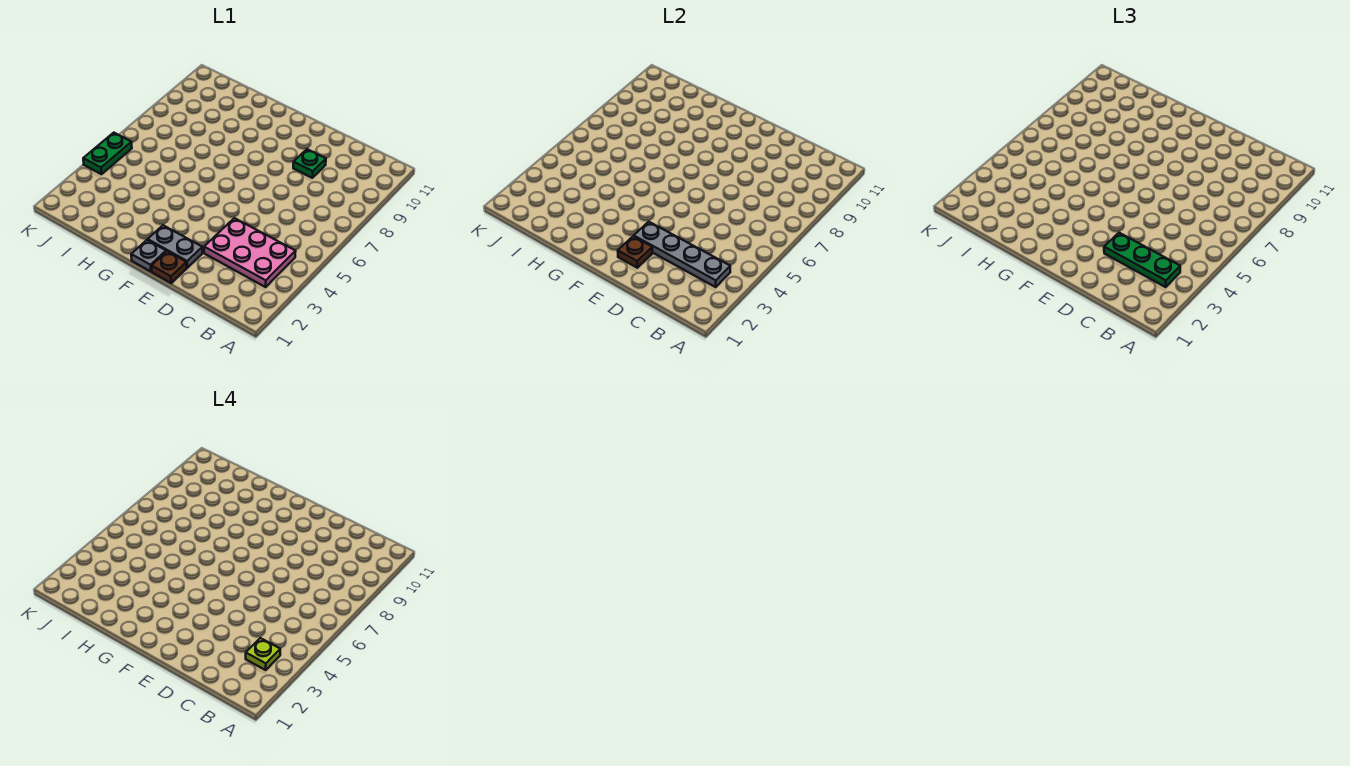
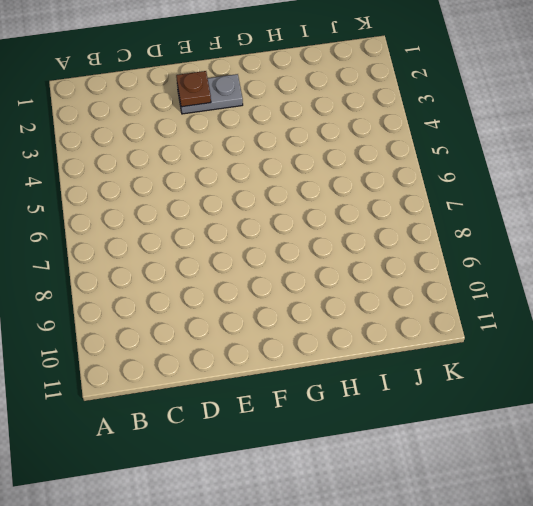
none -> pink plate B3:D4 level 1
none -> green plate D9 level 1

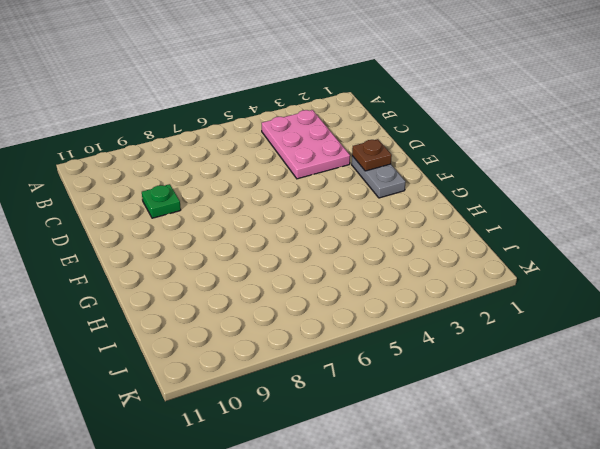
none -> brown plate E1 level 1
none -> grey plate F1 level 1

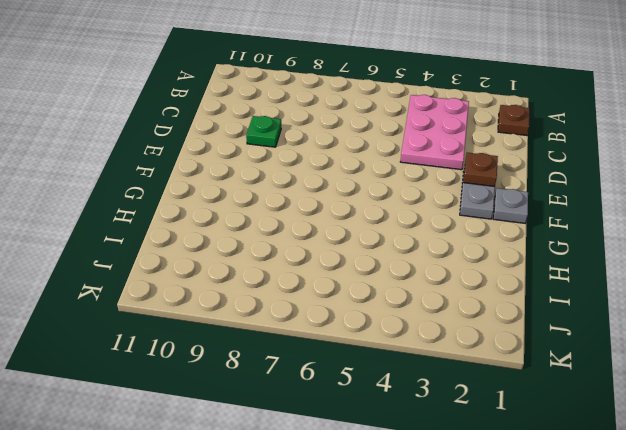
brown plate B1 level 1 -> brown plate E1 level 1
none -> green plate K4:K5 level 1
none -> grey plate B3:E3 level 2

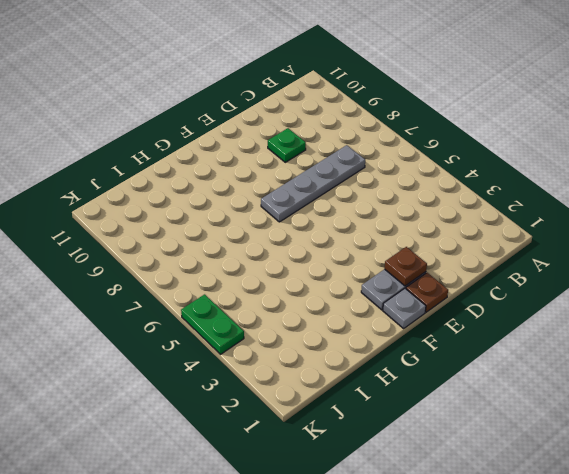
grey plate C7:F7 level 1 -> grey plate B3:E3 level 2
none -> pink plate B3:D4 level 1
none -> green plate B3:D3 level 3

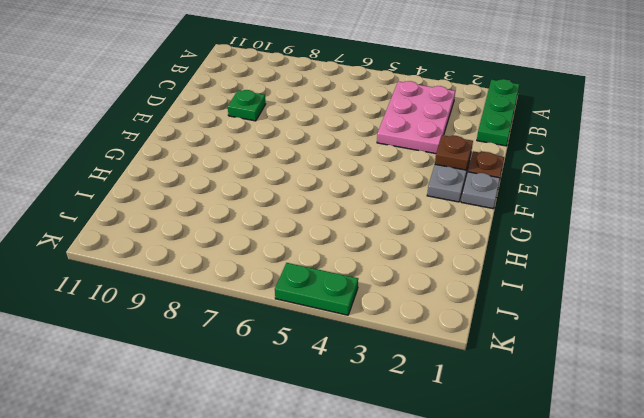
green plate A1:C1 level 1 -> green plate B3:D3 level 3
none -> grey plate B3:E3 level 2
none -> lime plate B3 level 4

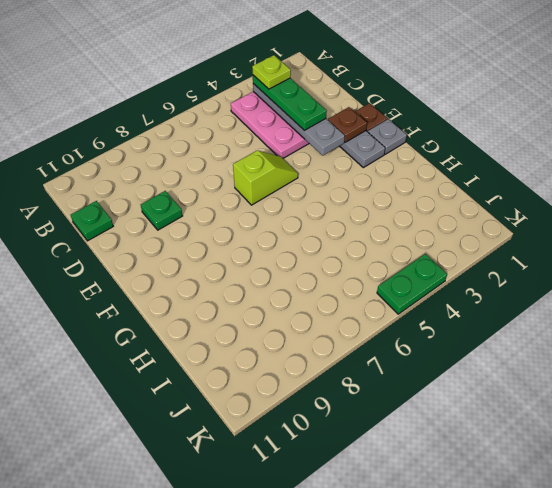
green plate C11 level 1 -> none
lime slope E5:E6 level 1 top 6 -> none

